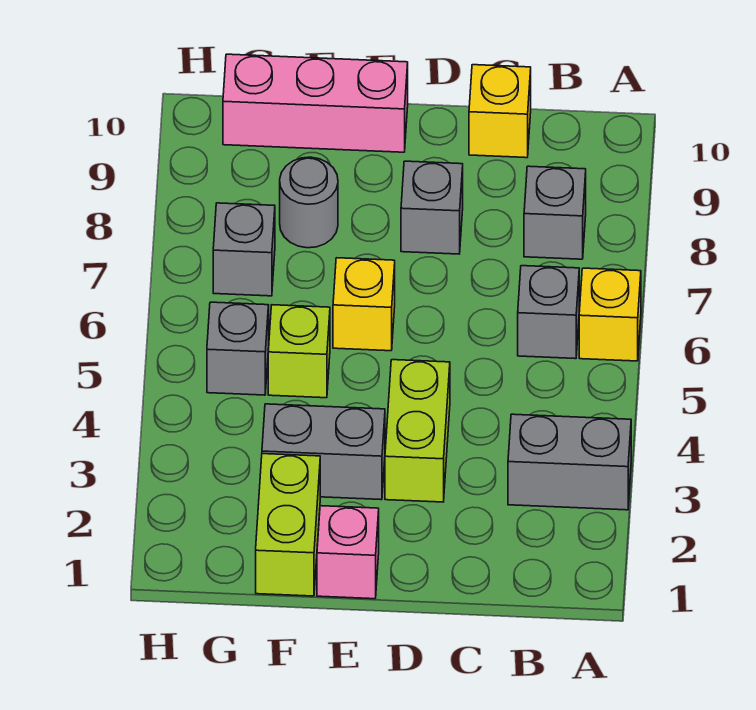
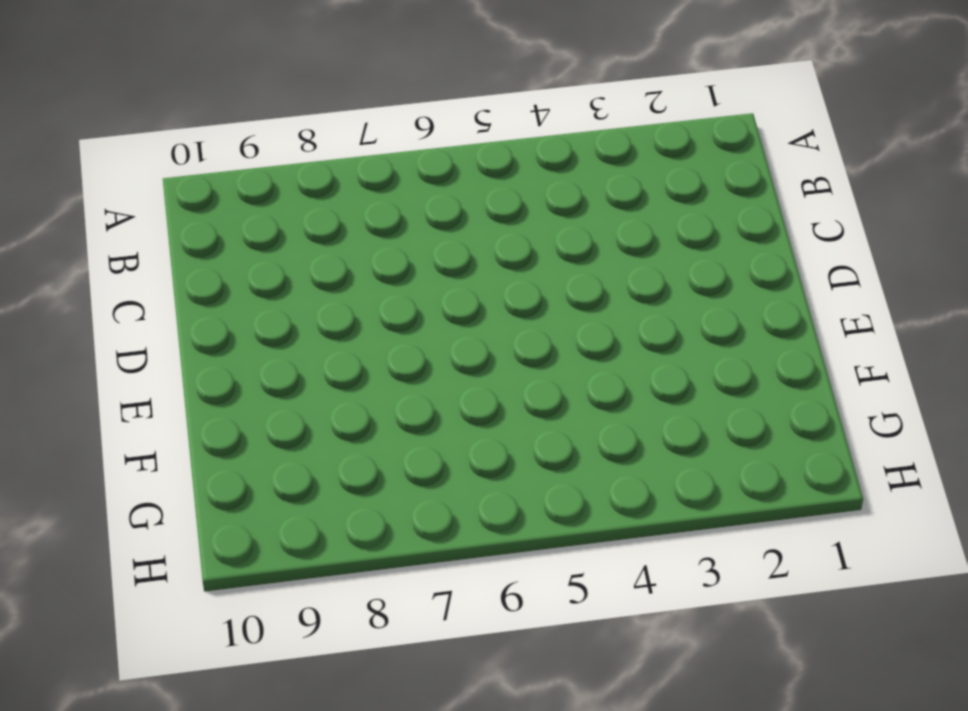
none -> grey brick A3:B3 level 1
none -> yellow brick A6 level 1
none -> grey brick B6 level 1

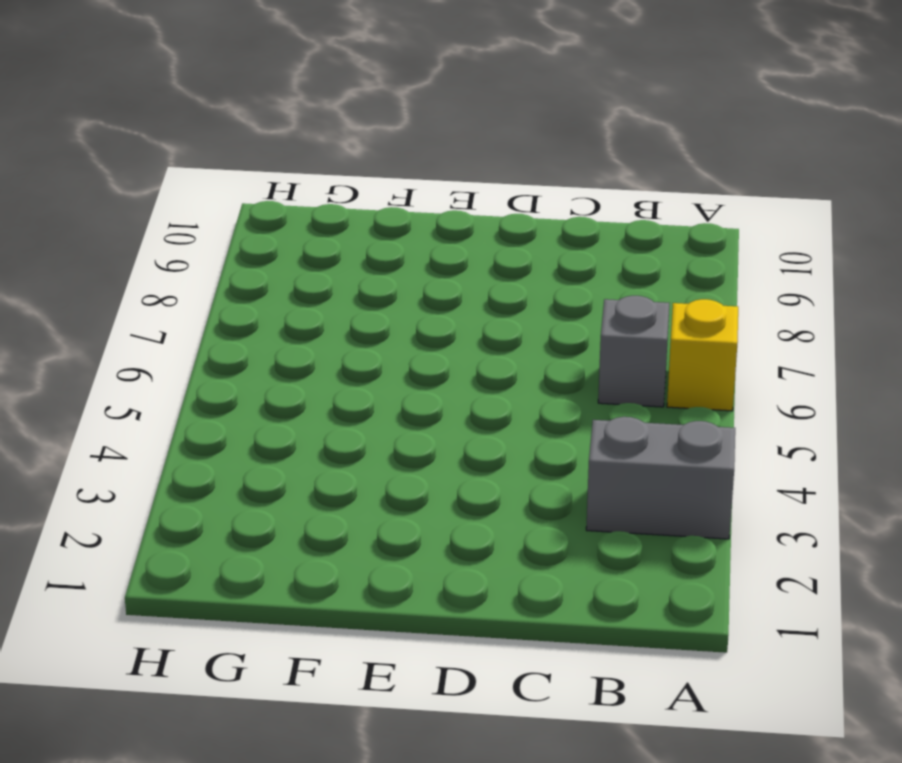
none -> grey brick B8 level 1
none -> yellow brick C10 level 1
none -> lime brick D3:D4 level 1

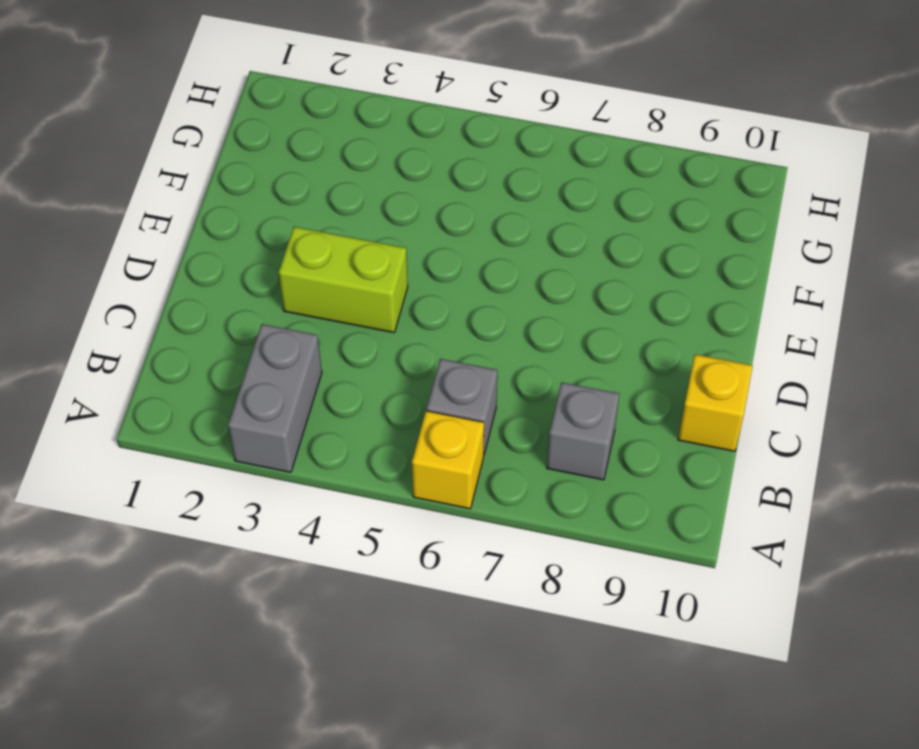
none -> grey brick D8 level 1
none -> pink brick E1 level 1
none -> grey brick E3:F3 level 1

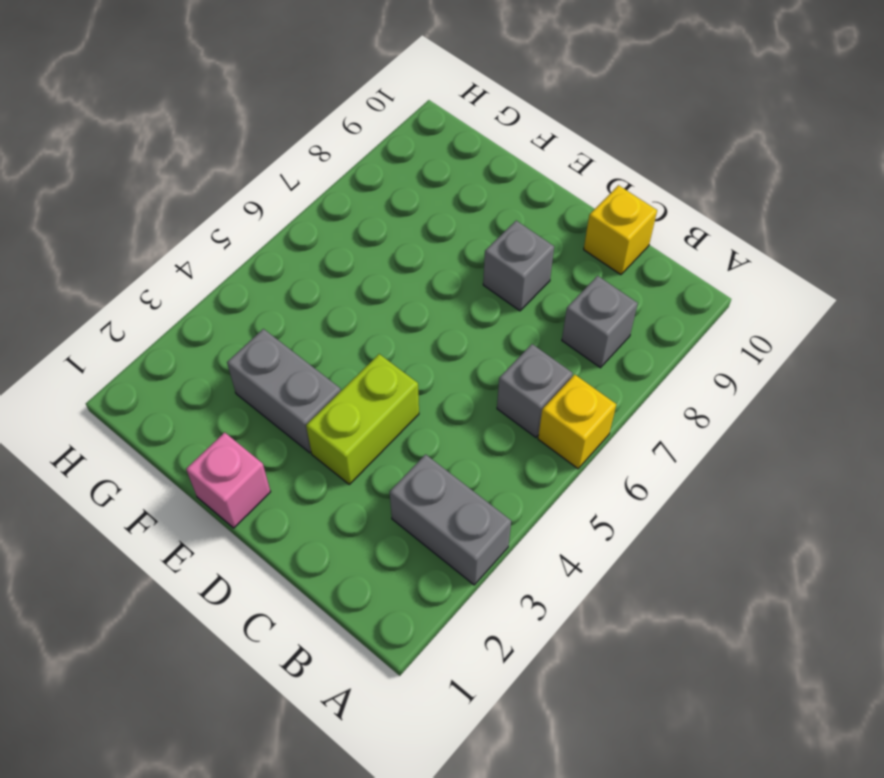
none -> yellow brick E6 level 1
none -> pink brick E10:G10 level 1
none -> lime brick F1:F2 level 1

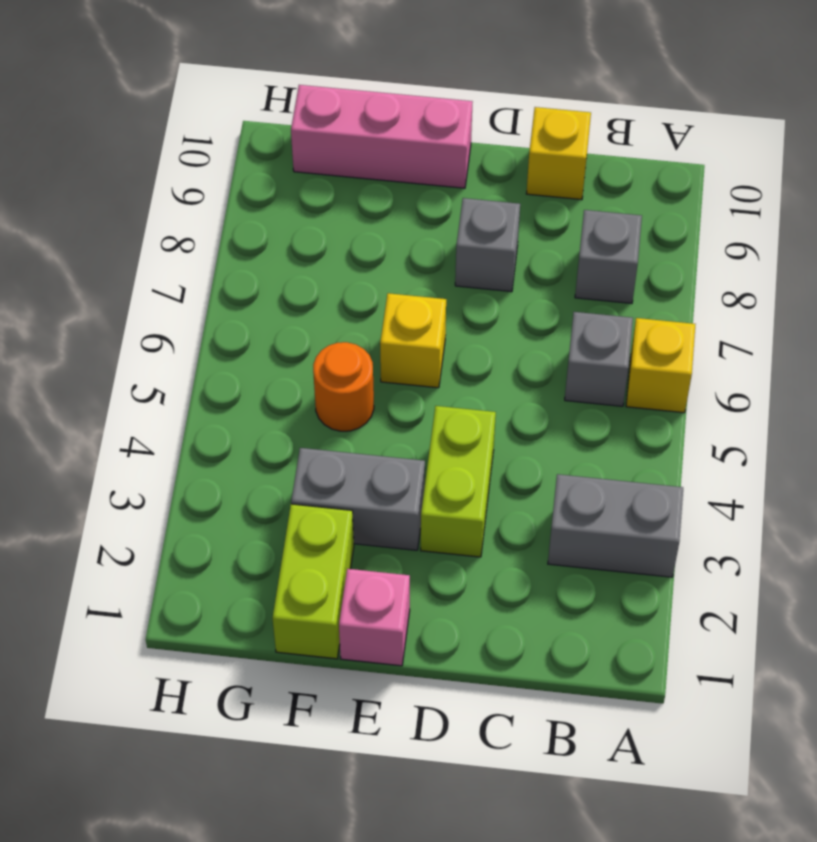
orange round brick F5 level 1 -> lime brick F5 level 1
none -> grey round brick F8 level 1
none -> grey brick G5 level 1
none -> grey brick G7 level 1

